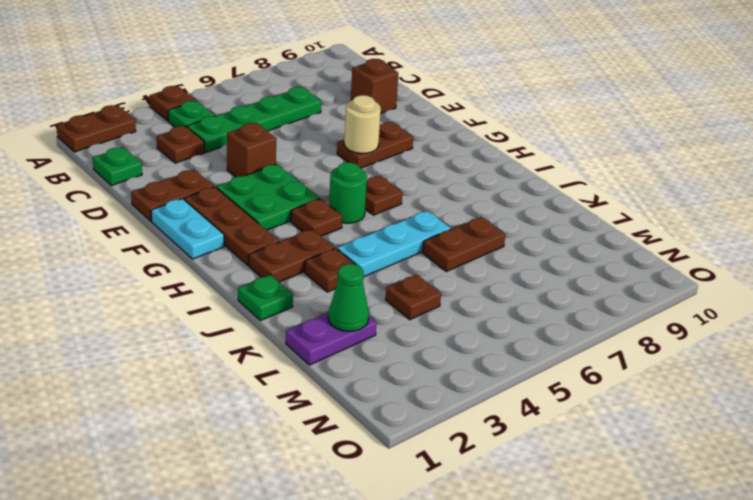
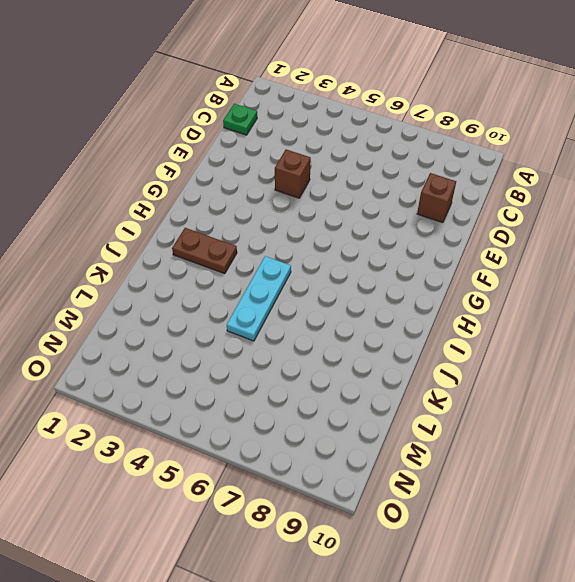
cyan plate I5:K5 level 1 -> cyan plate J4:J6 level 1
none -> brown plate A1:A2 level 1
none -> brown plate A4 level 1
none -> green plate B4 level 1

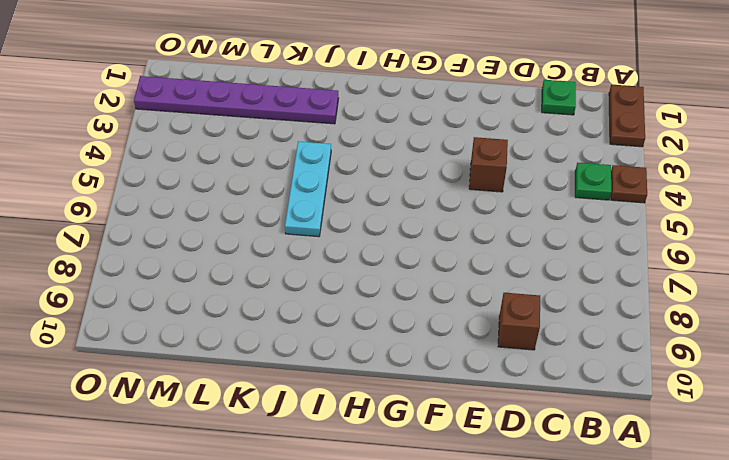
purple plate J2:O2 level 1 -> purple plate L1:L2 level 1
none -> brown plate C3 level 1
none -> green plate C4:C7 level 1
none -> brown plate E1:E2 level 1

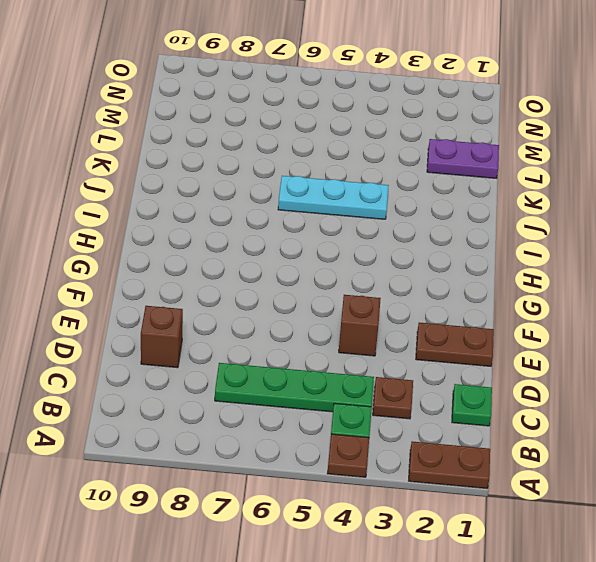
none -> cyan plate F1:G1 level 1
none -> brown plate F2:H2 level 1
none -> green plate F3:G4 level 1

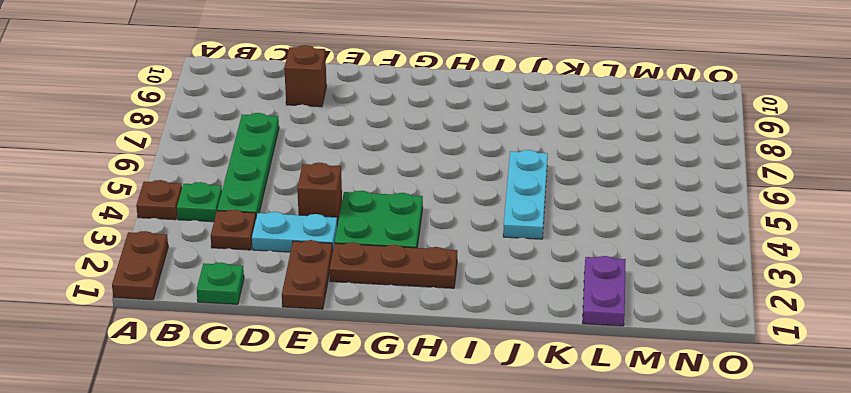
cyan plate D3:E3 level 1 -> cyan plate F1:G1 level 1
none -> brown plate F7:F8 level 1
none -> brown plate H4 level 1
none -> green round brick H5 level 1

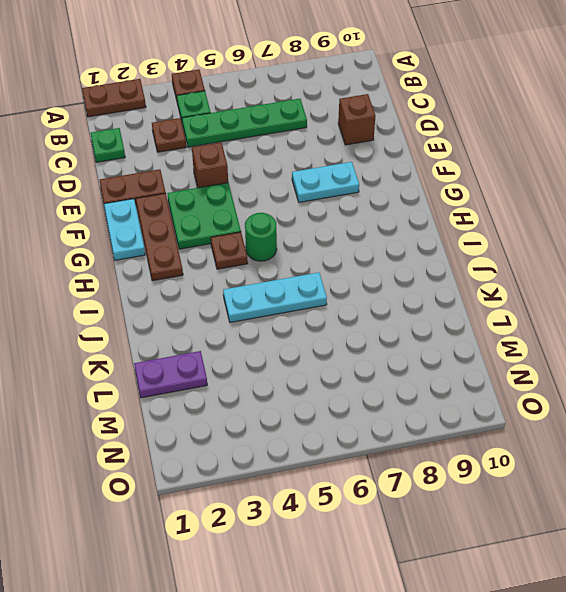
cyan plate F7:F8 level 1 -> brown plate F7:F8 level 1
none -> brown plate H6 level 1
none -> brown plate I2:I3 level 1
none -> green plate J1 level 1

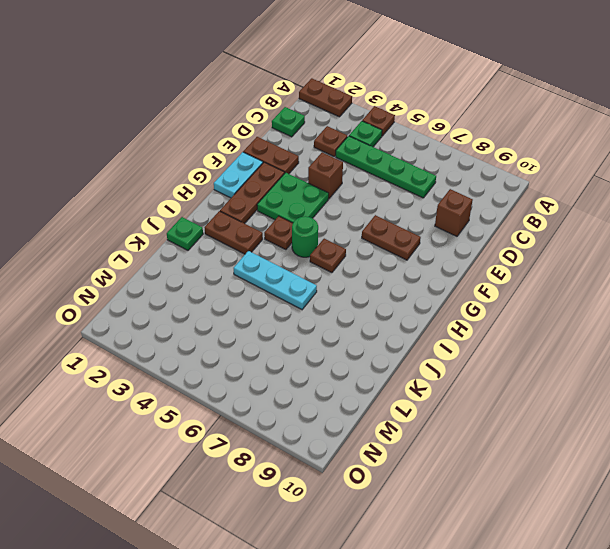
none -> brown plate J3 level 1
none -> brown plate K6:K7 level 1
none -> purple plate L1:L2 level 1

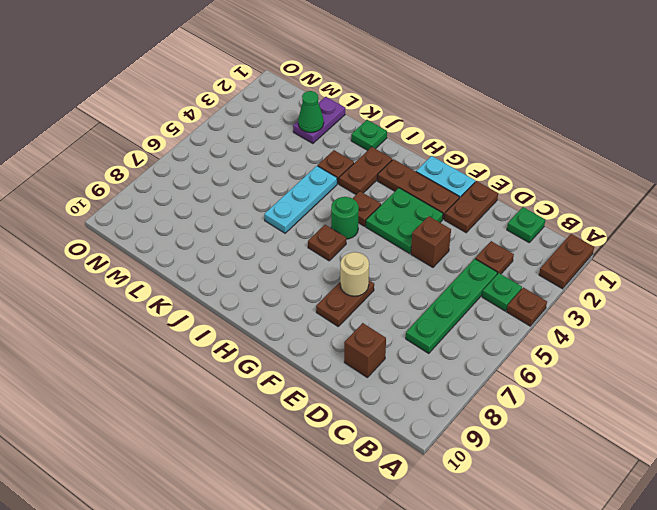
none -> brown plate K6:K7 level 1
none -> brown plate L4 level 1

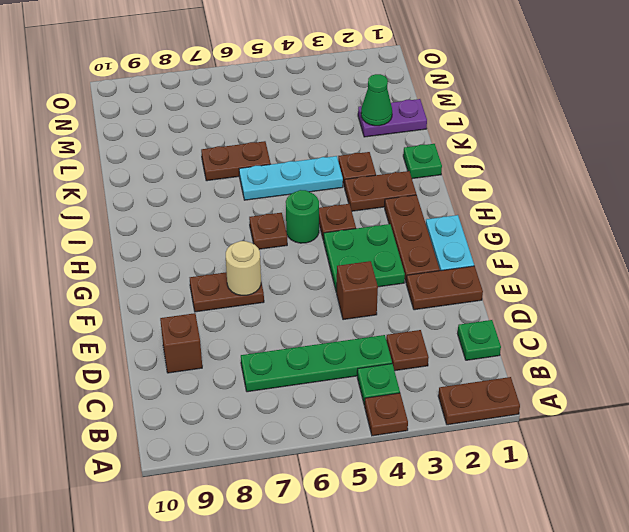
none -> brown plate L4 level 1

